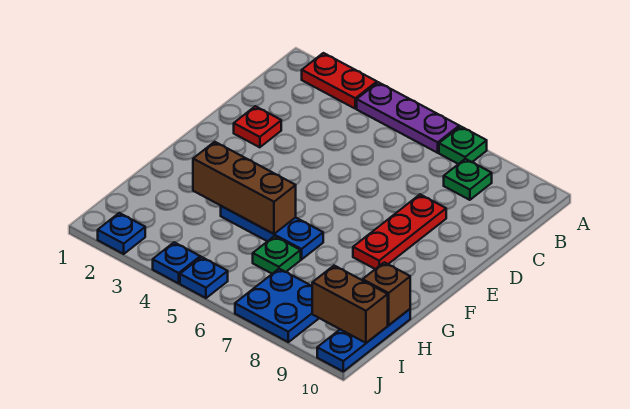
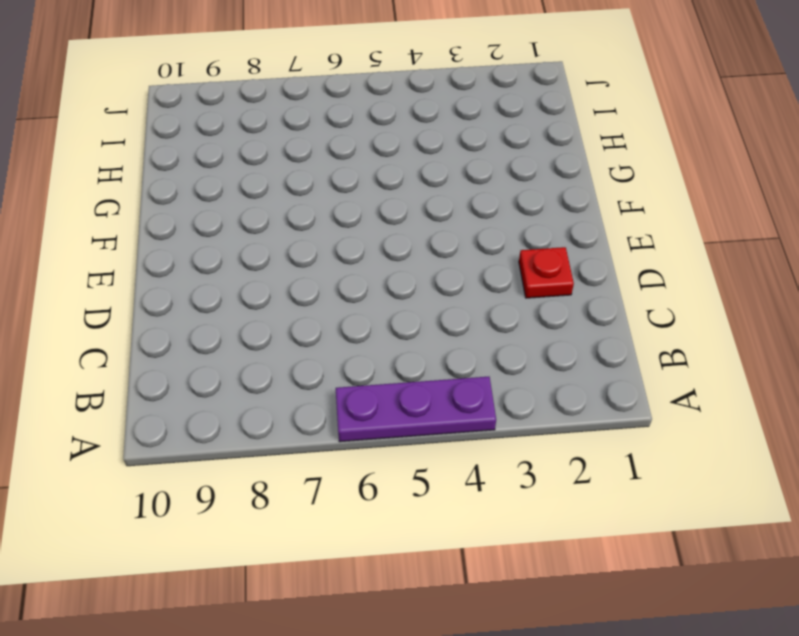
none -> red plate A2:A3 level 1
none -> green plate A7 level 1
none -> green plate B8 level 1

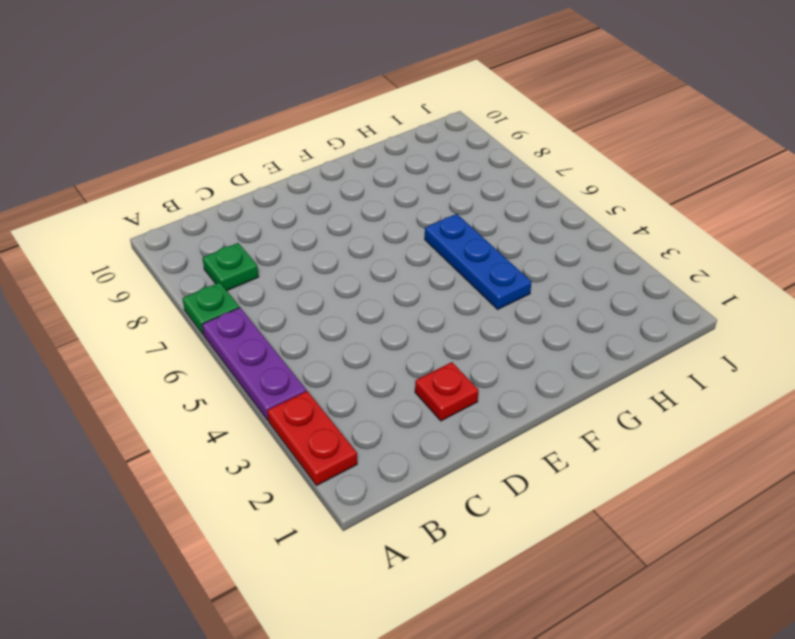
none -> red plate D8:F8 level 1
none -> green plate H6 level 1
none -> blue plate H10:J10 level 1

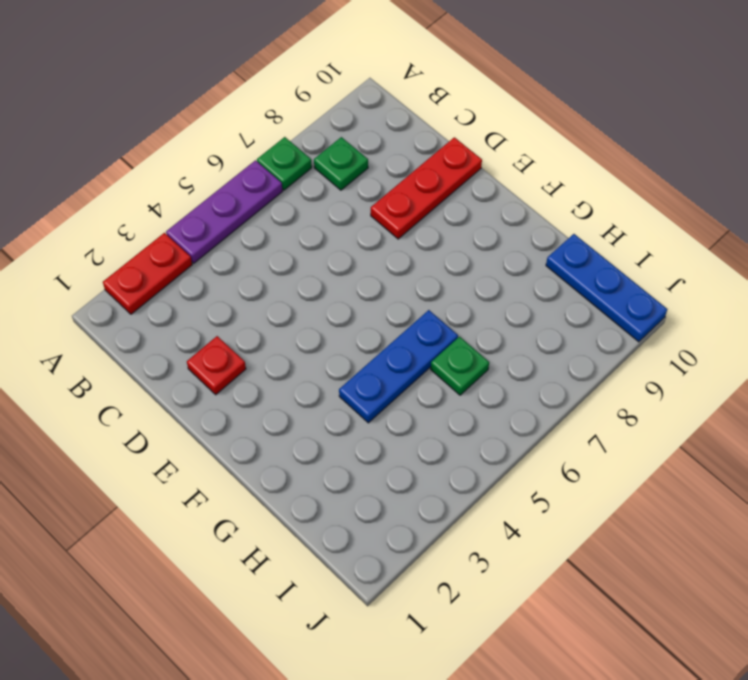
red plate D8:D10 level 1 -> red plate D8:F8 level 1
none -> blue plate I7:J8 level 1
none -> blue plate J2 level 1
none -> blue plate J4 level 1

